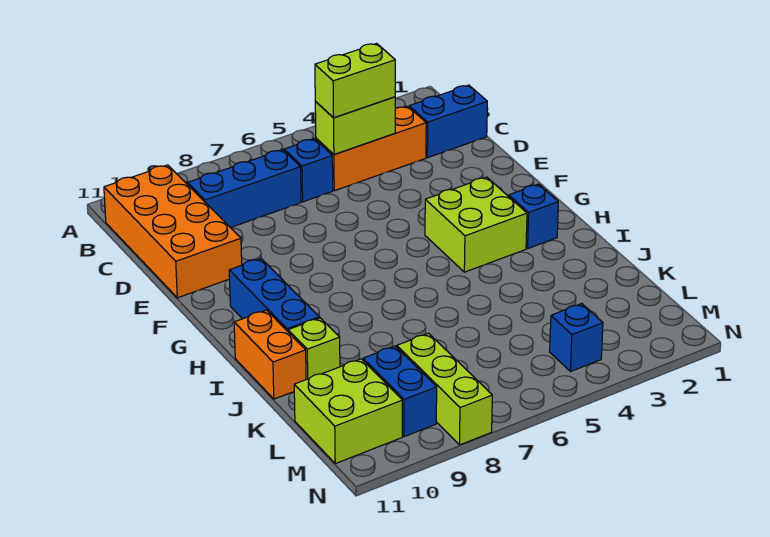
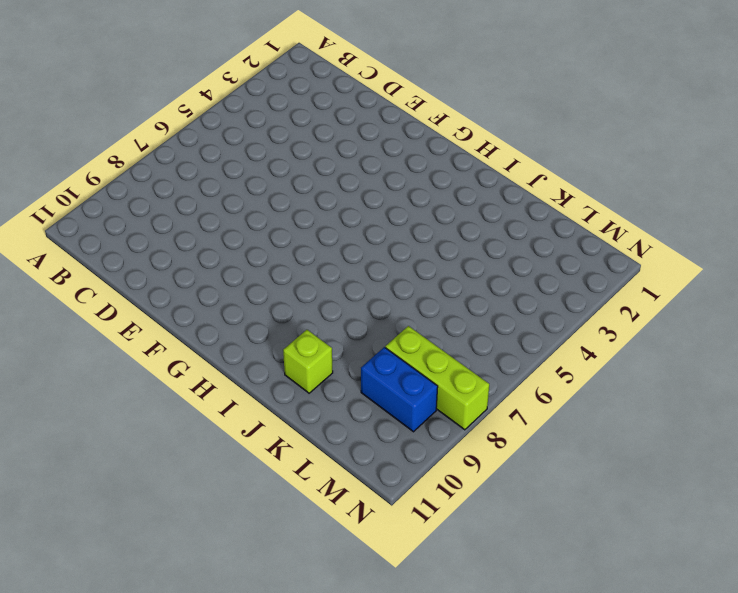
none -> orange brick B10:E11 level 1
none -> blue brick C1:C2 level 1
none -> orange brick C3:C5 level 1

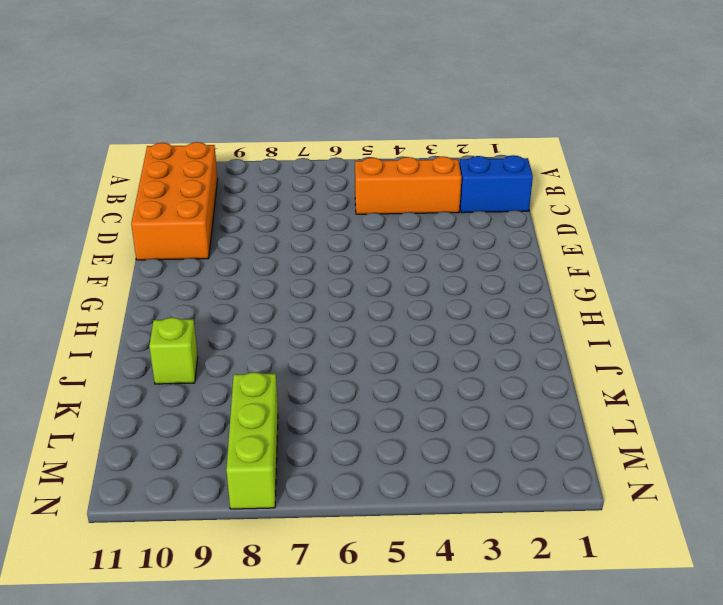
none -> blue brick C6 level 1
none -> blue brick C7:C9 level 1
none -> lime brick G3:H4 level 1

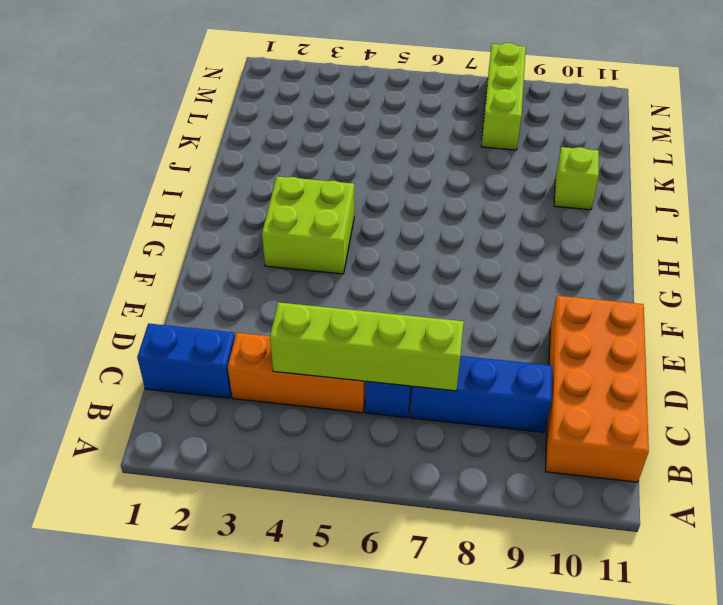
lime brick C4:C7 level 2 -> lime brick C4:C5 level 2
none -> blue brick G10:I10 level 1
none -> blue brick H2 level 1
none -> orange brick I11:J11 level 1

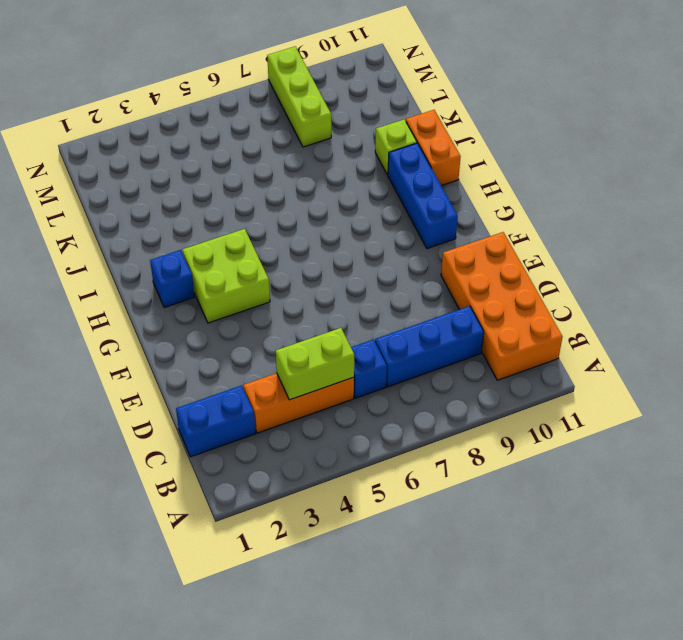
none -> blue brick L9:M9 level 1
none -> lime brick L10:M11 level 1
none -> blue brick M4 level 1

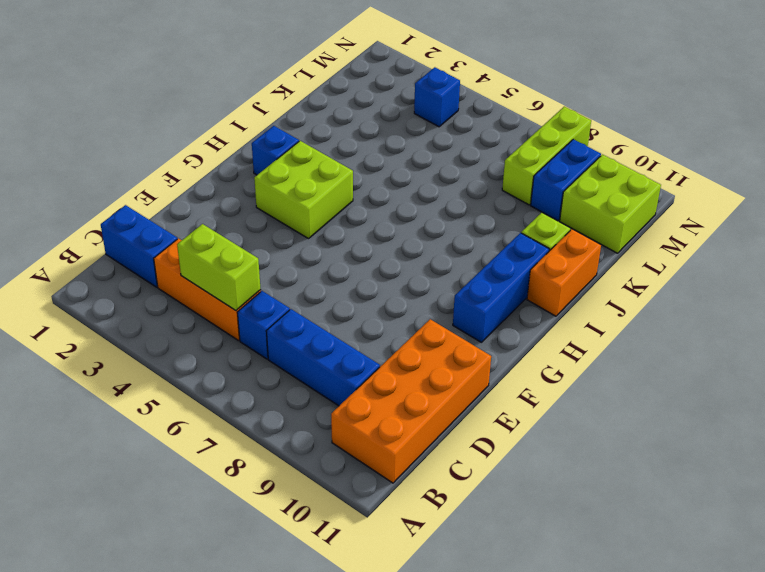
none -> lime brick C4:C5 level 3

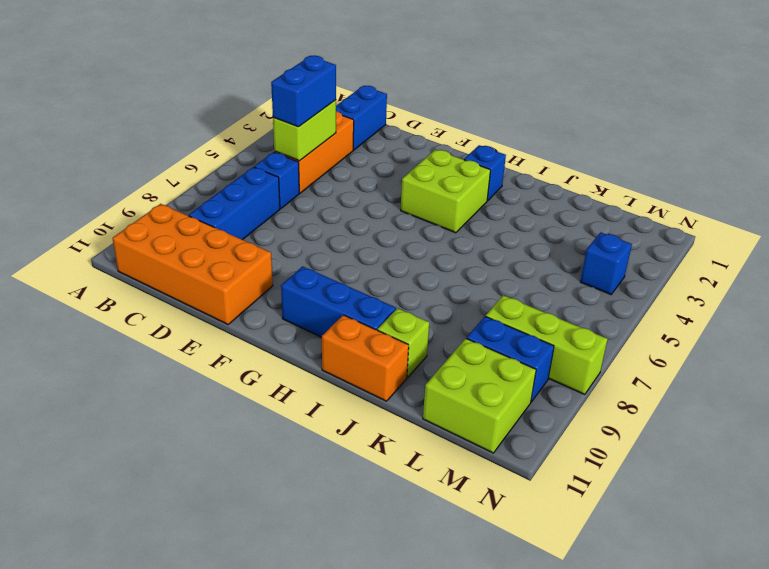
blue brick C4:C5 level 3 -> lime brick C4:C5 level 3

